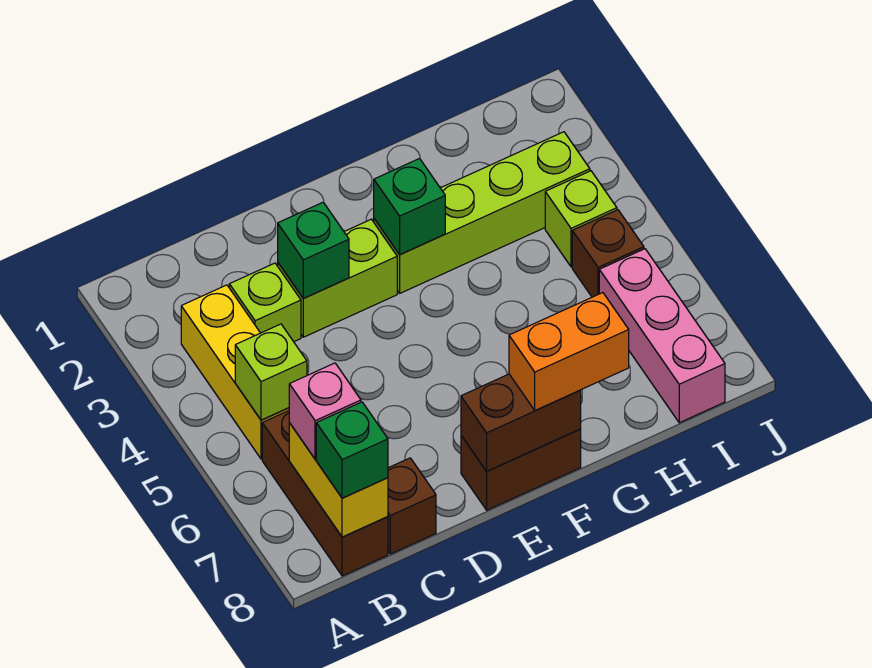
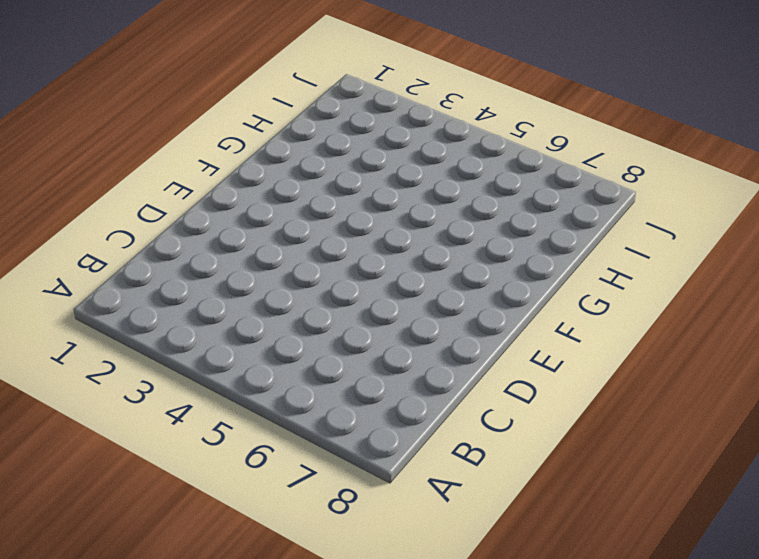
none -> yellow brick B3:B5 level 1
none -> brown brick B6:B8 level 1
none -> lime brick C3 level 1

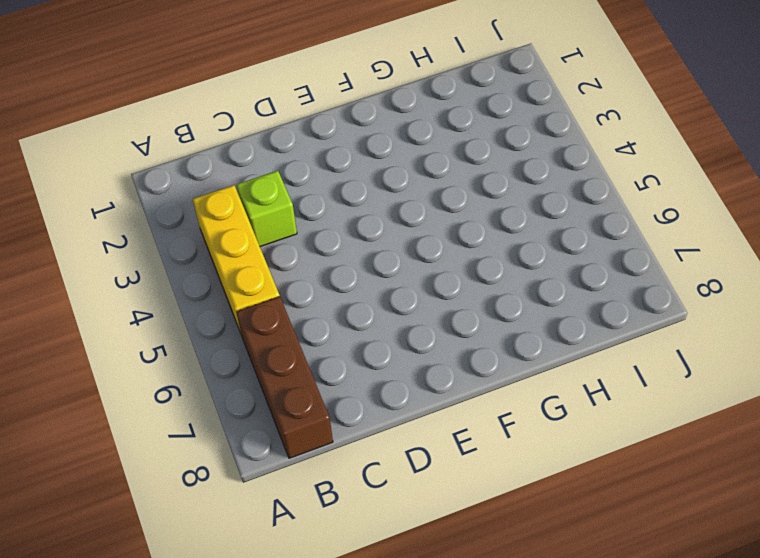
none -> brown brick C8 level 1
none -> lime brick D3:E3 level 1
none -> brown brick E8:F8 level 1

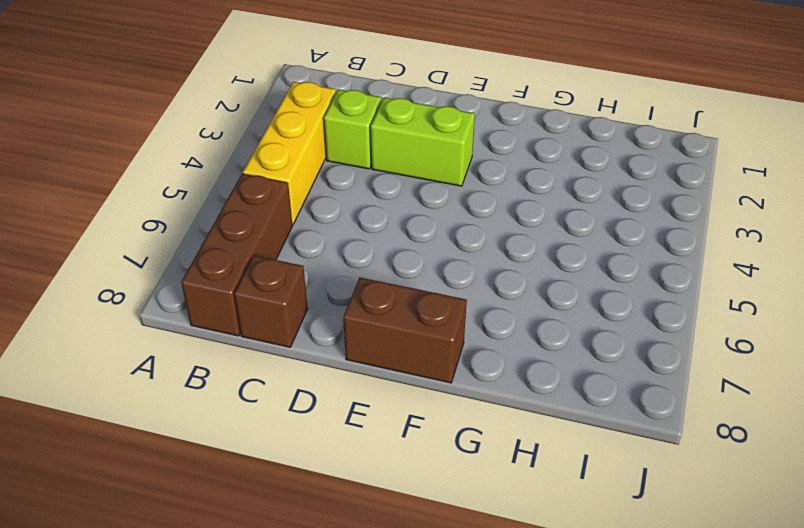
none -> lime brick F3:I3 level 1
none -> lime brick I4 level 1
none -> brown brick I5 level 1

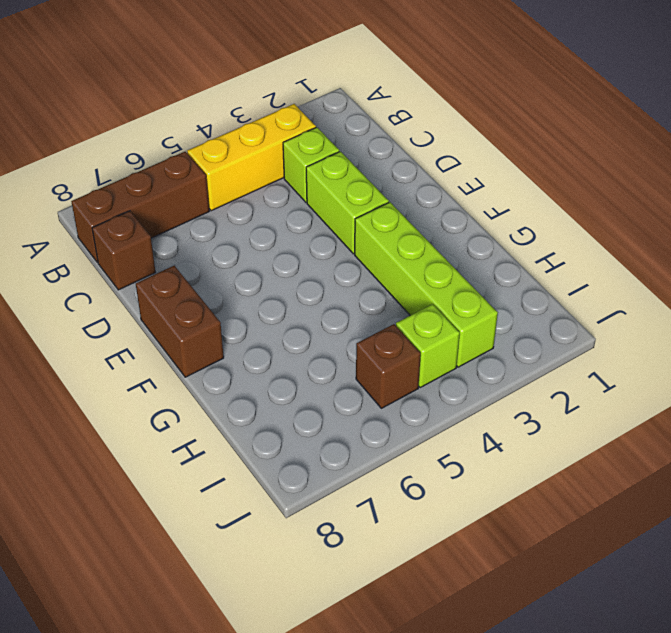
none -> pink brick I6:I8 level 1
none -> lime brick B5 level 2
none -> yellow brick B7:B8 level 2

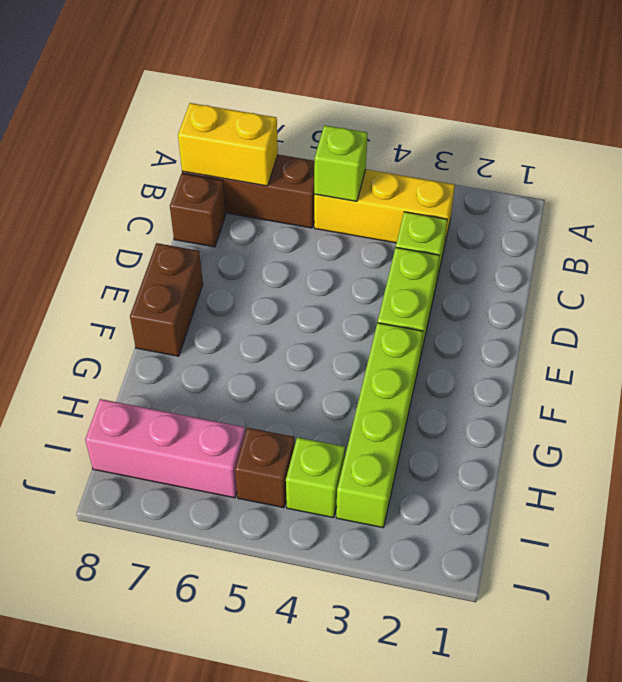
none -> green brick D3 level 2
none -> brown brick E8:F8 level 2
none -> green brick F3 level 2

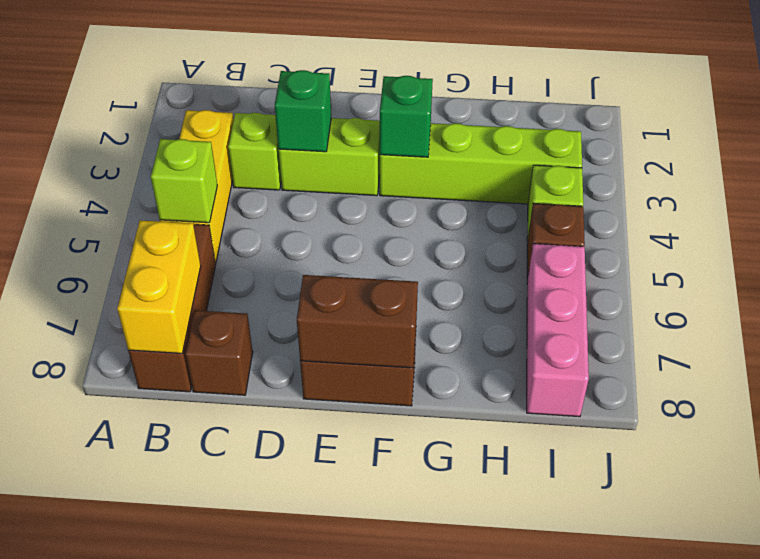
none -> pink brick B7 level 3
none -> green brick B8 level 3
none -> orange brick F8:G8 level 3

